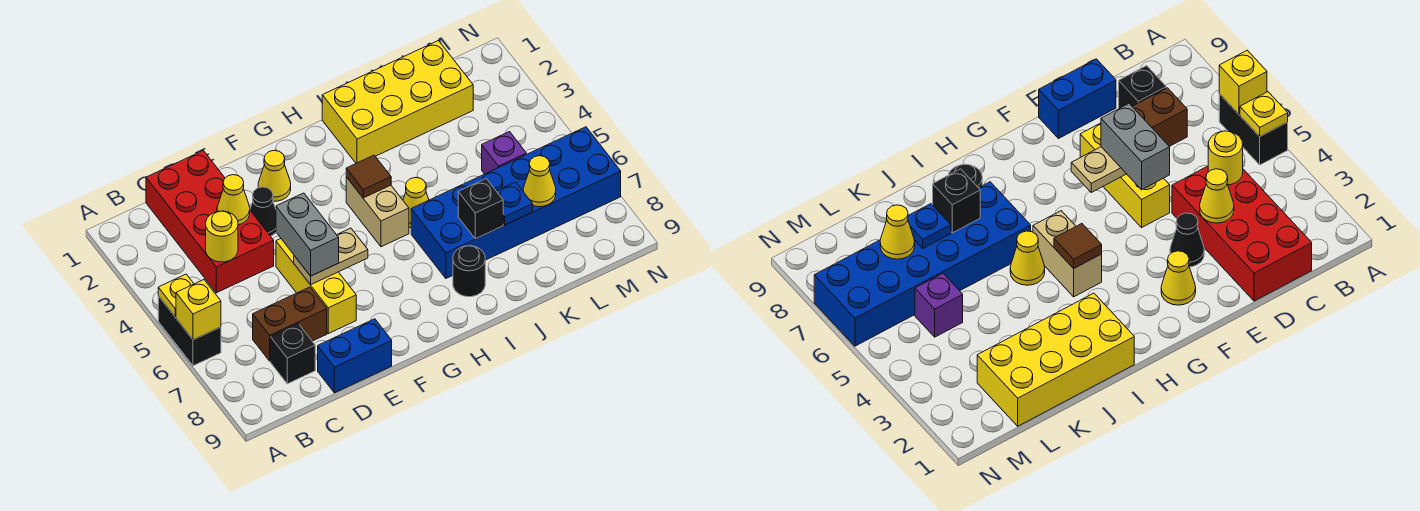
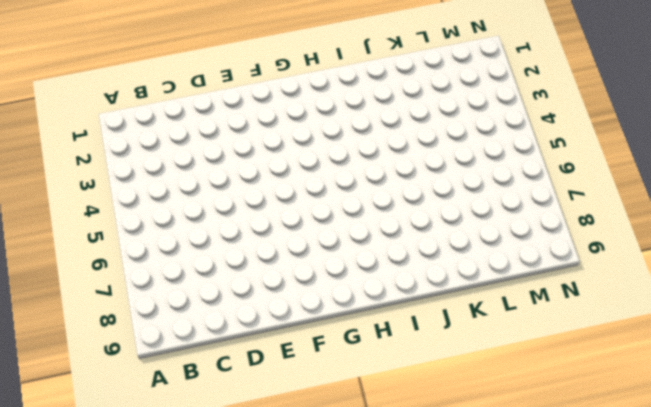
none -> black brick A5:A6 level 1
none -> red brick C1:D4 level 1
none -> brown brick C7:D7 level 1

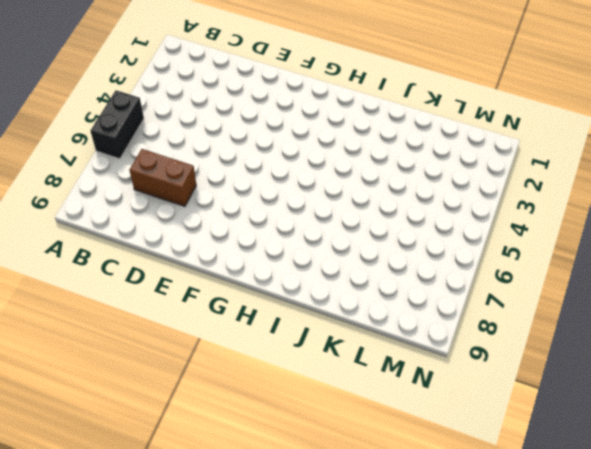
none -> red brick C1:D4 level 1
none -> black brick C8 level 1
none -> blue brick D9:E9 level 1

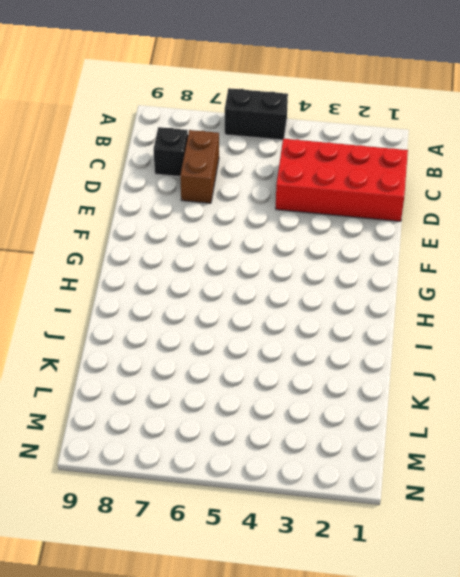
none -> blue brick D9:E9 level 1
none -> black cone E3 level 1
none -> yellow brick E5:E7 level 1

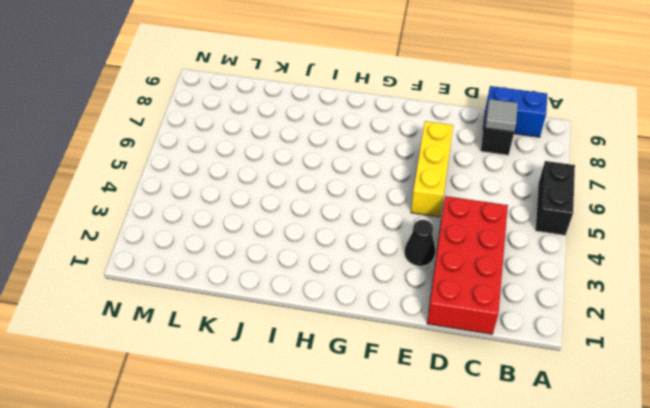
blue brick B9:C9 level 1 -> blue brick D9:E9 level 1
grey tile C8 level 2 -> none
none -> brown brick C7:D7 level 1
none -> yellow cone F2 level 1
none -> tan brick H4:H5 level 1

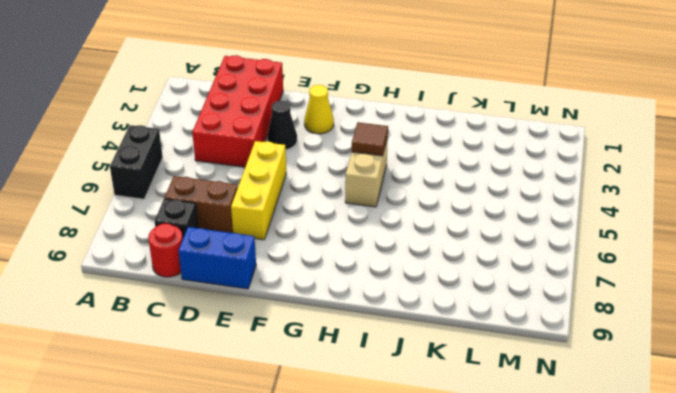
red round brick C9 level 1 -> none
none -> yellow brick I1:L2 level 1
none -> yellow cone I5 level 1
none -> blue brick I6:N7 level 1

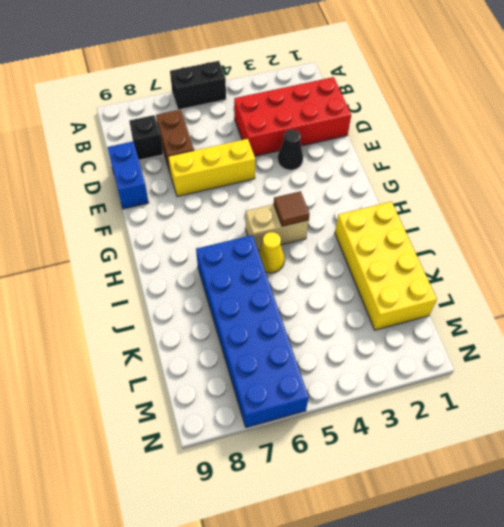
none -> yellow cone F2 level 1
none -> black round brick I8 level 1
none -> purple brick L5 level 1

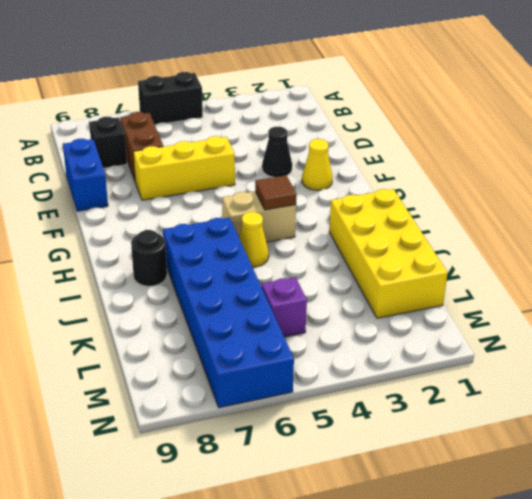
none -> red brick C1:D4 level 1
none -> yellow plate A5 level 2
none -> yellow brick A6 level 2

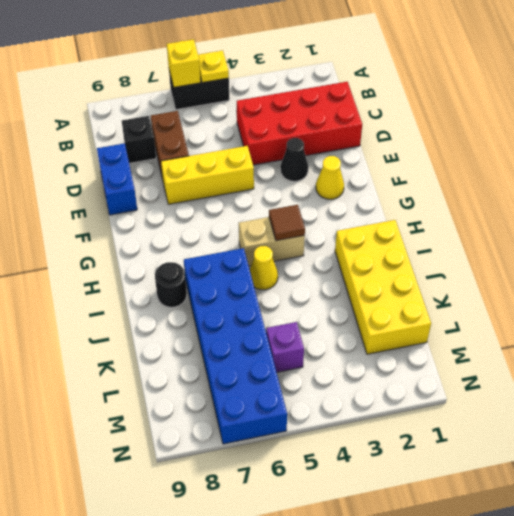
none -> yellow round brick C4 level 2
none -> yellow cone D3 level 2
none -> tan plate E6:F6 level 2

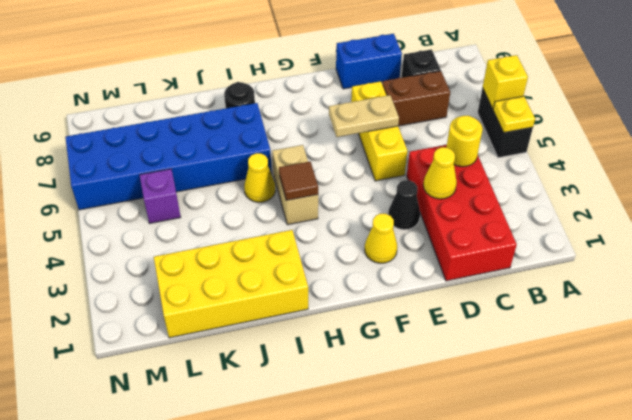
none -> black brick J7 level 2
none -> blue plate K7 level 2
none -> yellow cone L7 level 2

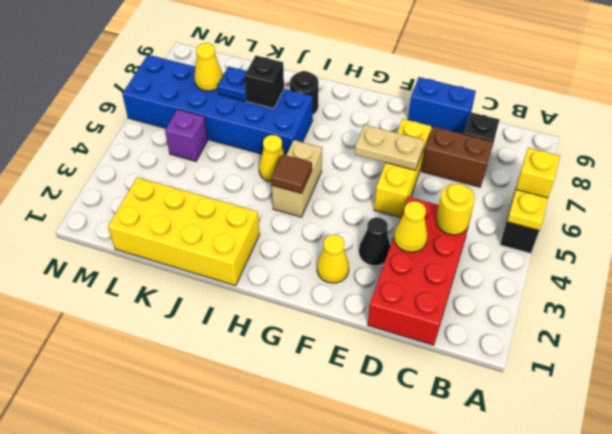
none -> grey brick E5:E6 level 3

